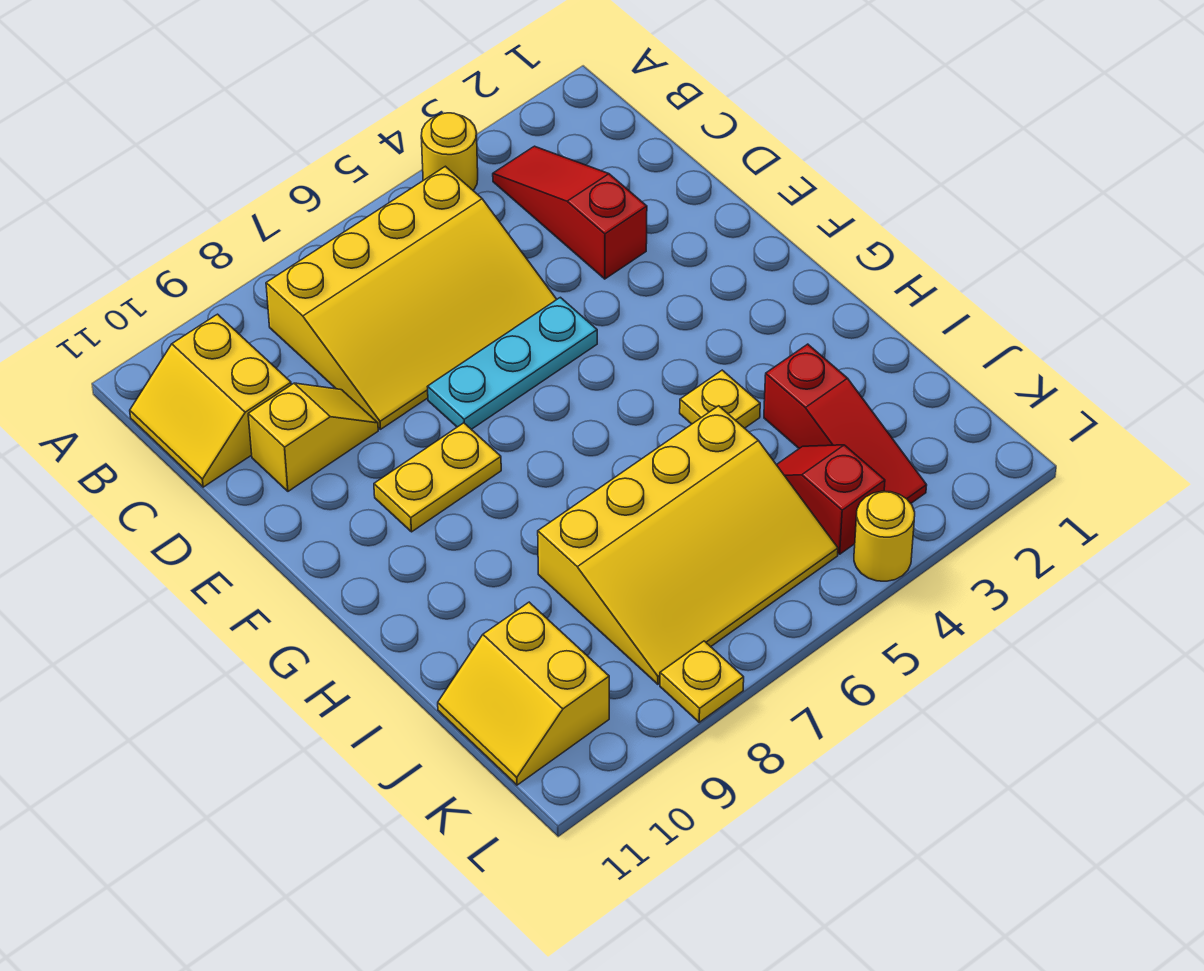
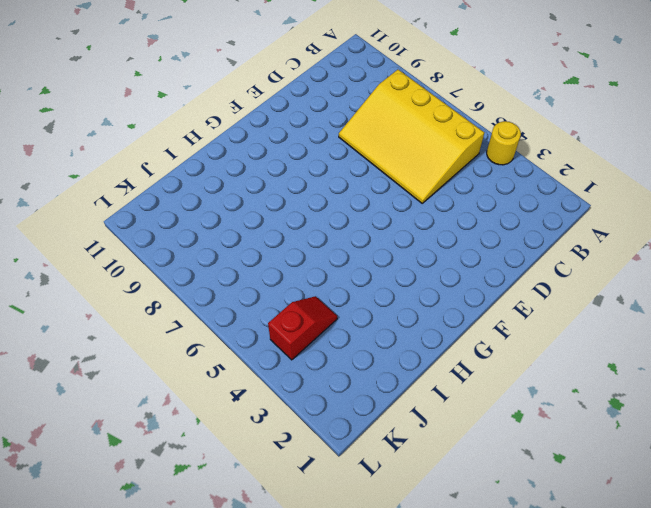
none -> red slope B3:D3 level 1 top D
none -> yellow slope B10:C11 level 1 top 10
none -> yellow slope D9:D10 level 1 top 10

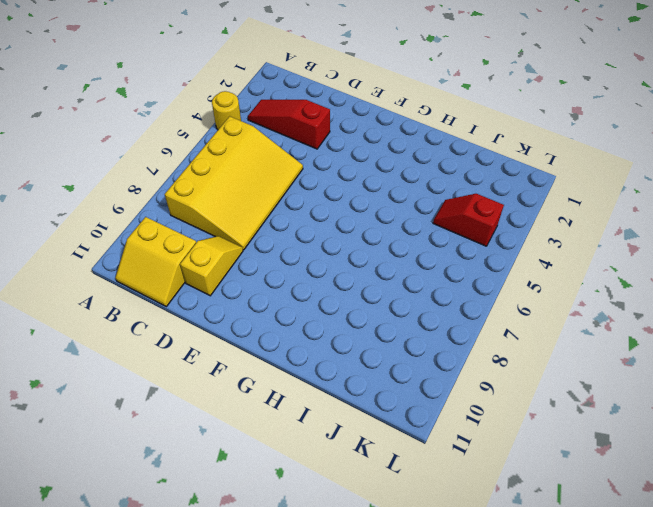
none -> cyan plate E5:E7 level 1
none -> yellow plate F8:F9 level 1
none -> yellow plate H4 level 1

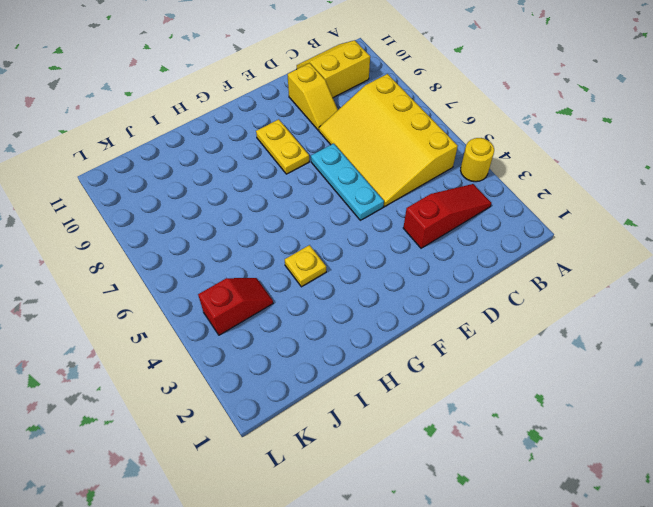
none -> red slope I3:K3 level 1 top I
none -> yellow slope I5:K8 level 1 top I
none -> yellow slope J10:K11 level 1 top 10

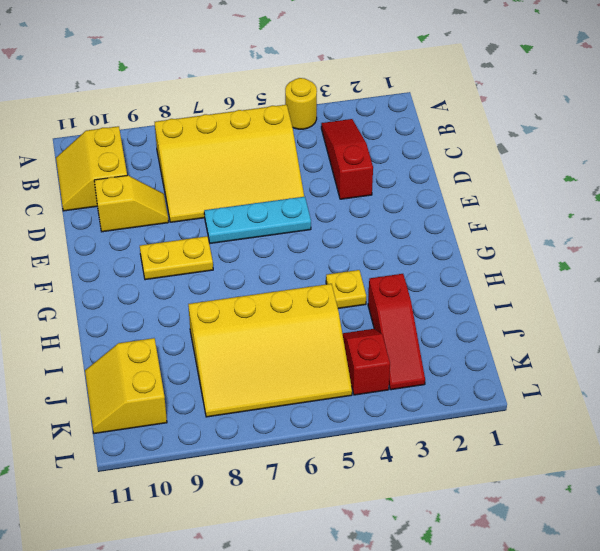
none -> yellow round brick L4 level 1
none -> yellow plate L8 level 1

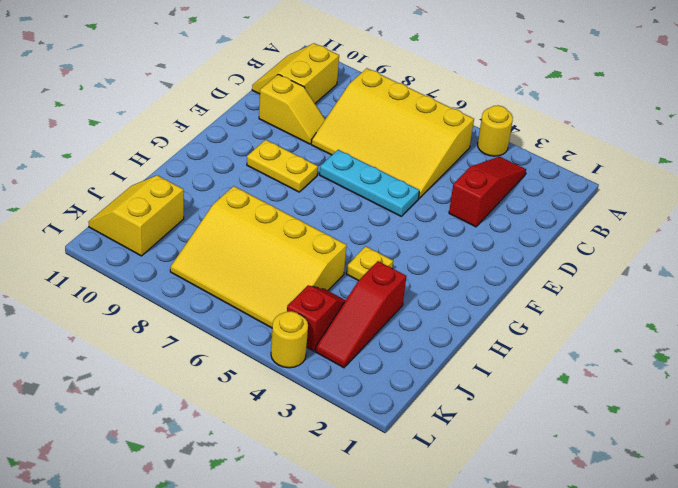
none -> yellow plate L8 level 1

